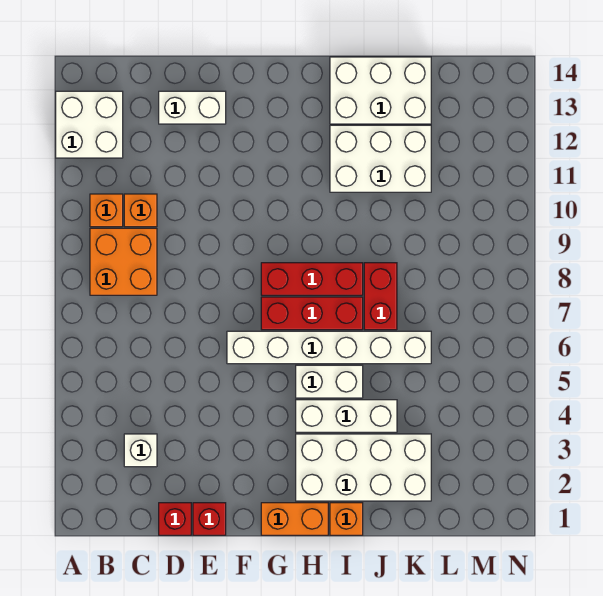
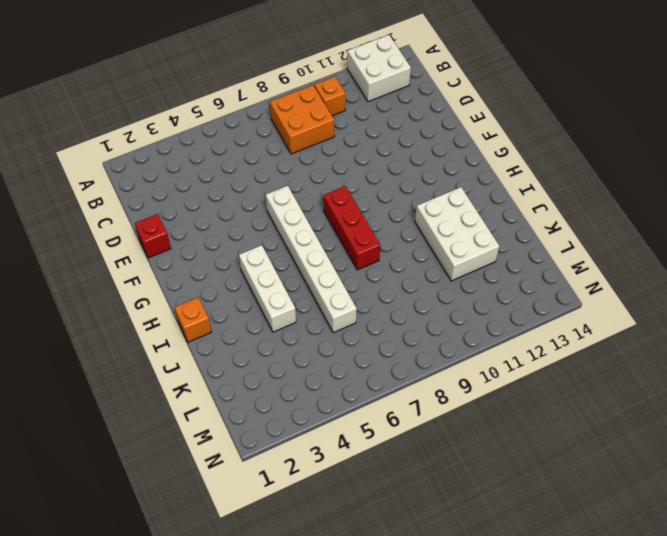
none -> white brick C3 level 1
none -> orange brick C10 level 1
none -> red brick D1 level 1

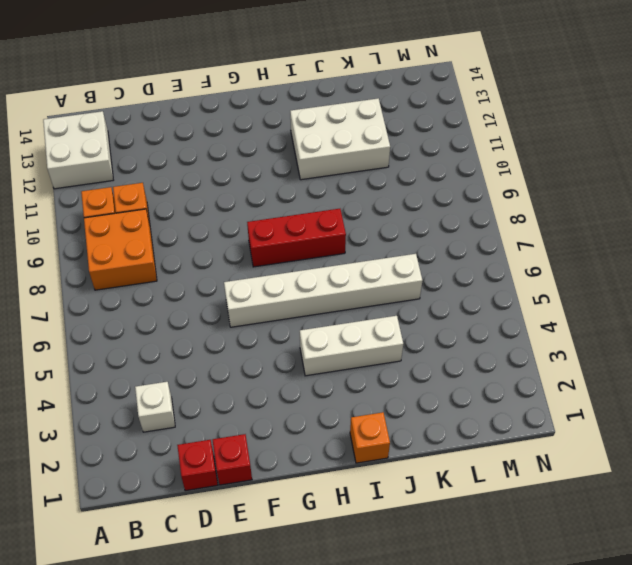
none -> white brick D13:E13 level 1
none -> orange brick G1:H1 level 1
none -> red brick G7:I7 level 1

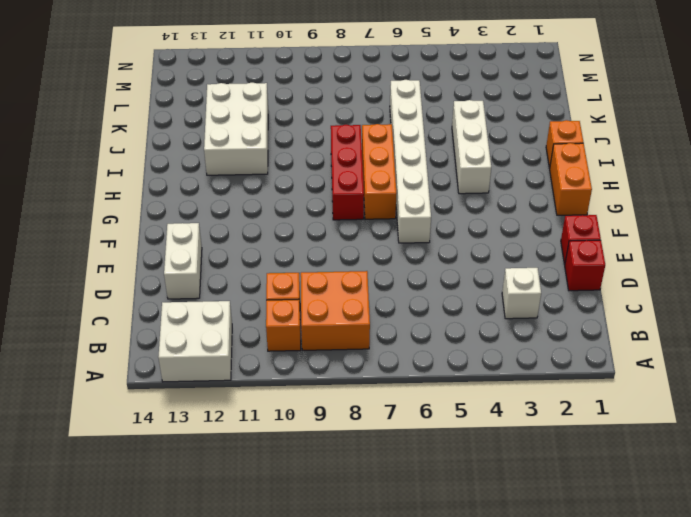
orange brick G7:I7 level 1 -> red brick G7:I7 level 1
none -> white brick H2:K3 level 1
none -> white brick H5:I5 level 1
none -> white brick I13:K14 level 1

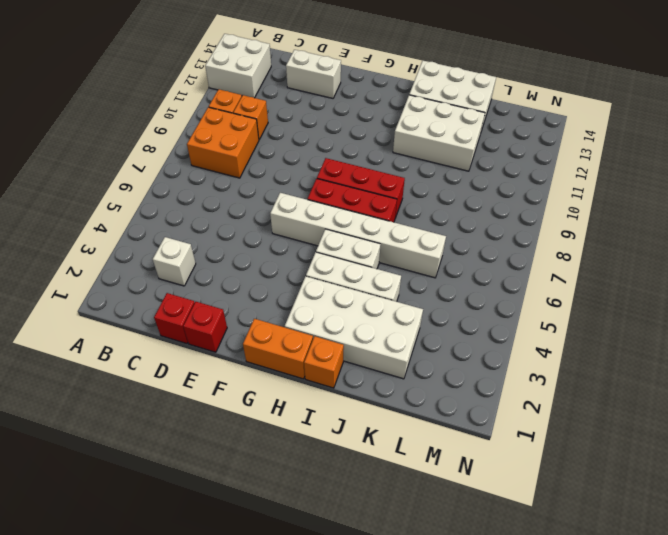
none -> red brick J7:J8 level 1

